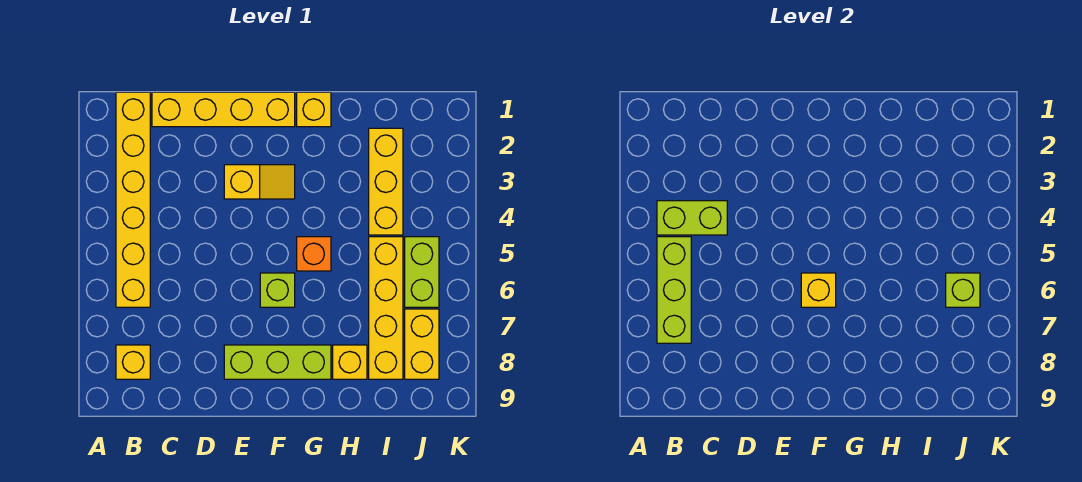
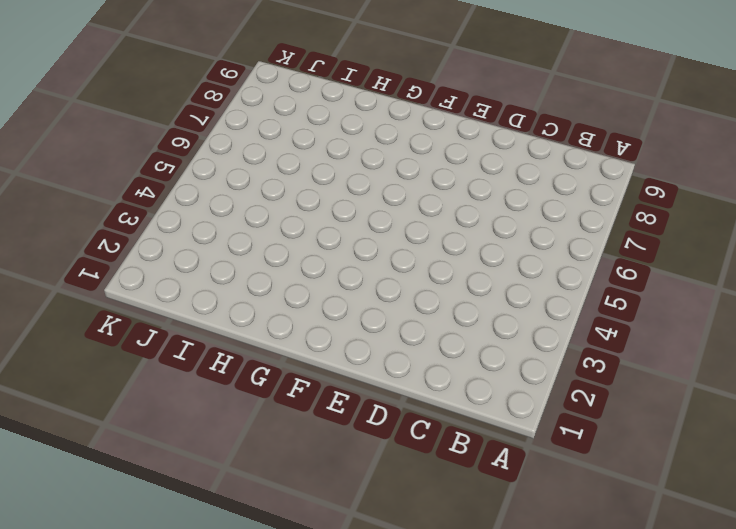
none -> yellow brick B1:B6 level 1
none -> yellow brick B8 level 1
none -> yellow brick C1:F1 level 1

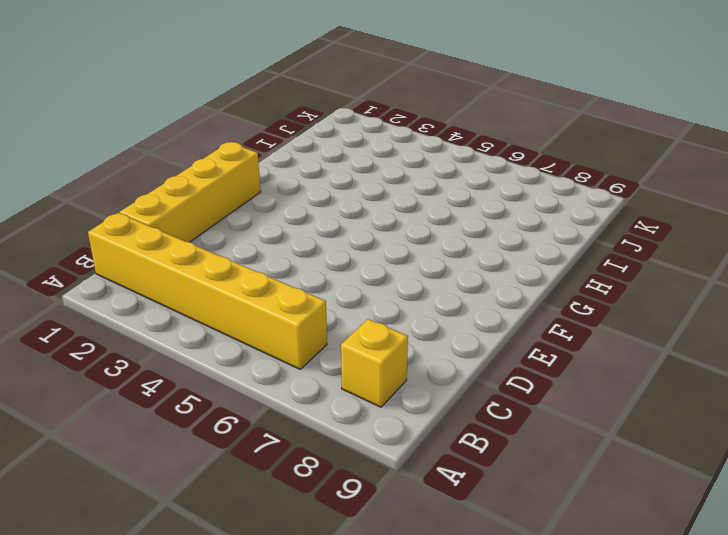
none -> yellow slope E3:F3 level 1 top E
none -> lime brick E8:G8 level 1
none -> lime brick F6 level 1

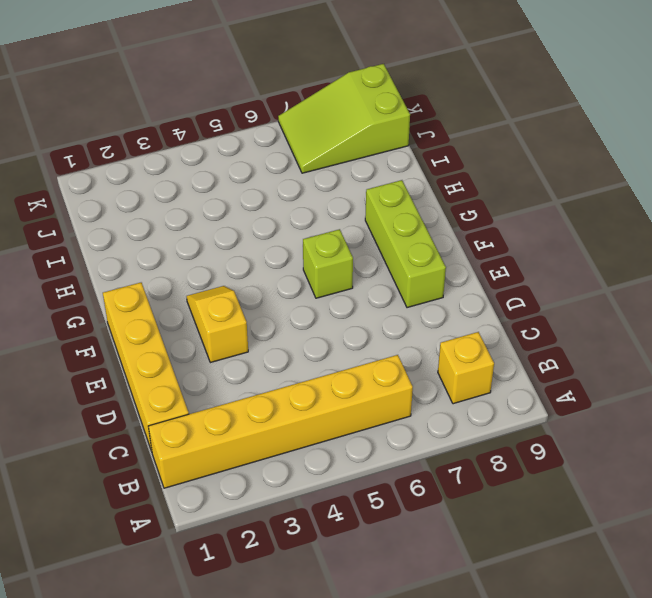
lime slope J7:K9 level 1 top 9 -> yellow brick J7:J8 level 1
none -> yellow brick G1 level 1
none -> orange brick G5 level 1
none -> yellow brick H8 level 1

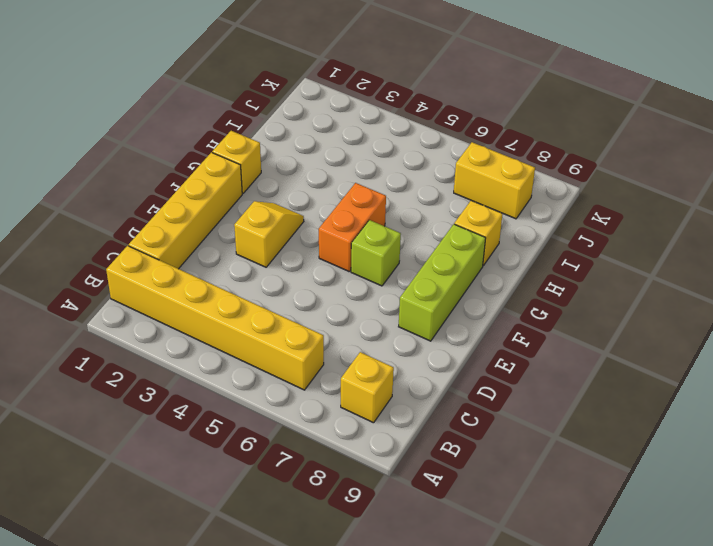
orange brick F5:G5 level 1 -> orange brick G5 level 1
none -> yellow brick I2:I4 level 1
none -> yellow brick I5:I8 level 1
none -> lime brick J5:J6 level 1

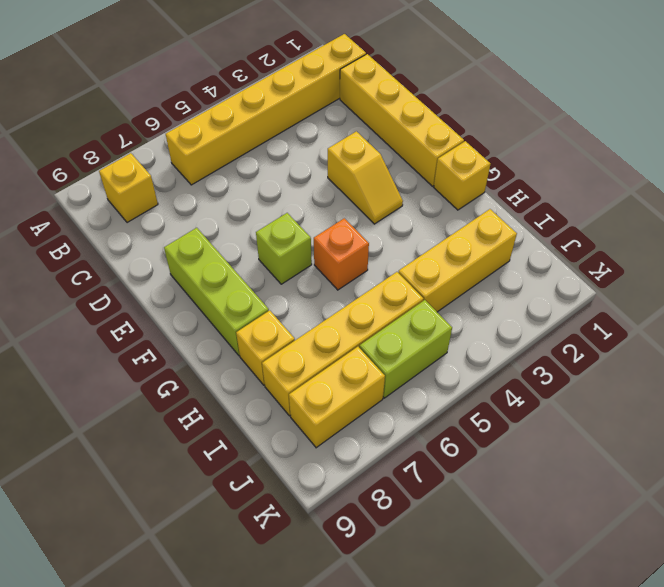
none -> lime brick B4:C4 level 2
none -> lime brick B5:B7 level 2
none -> yellow brick F6 level 2

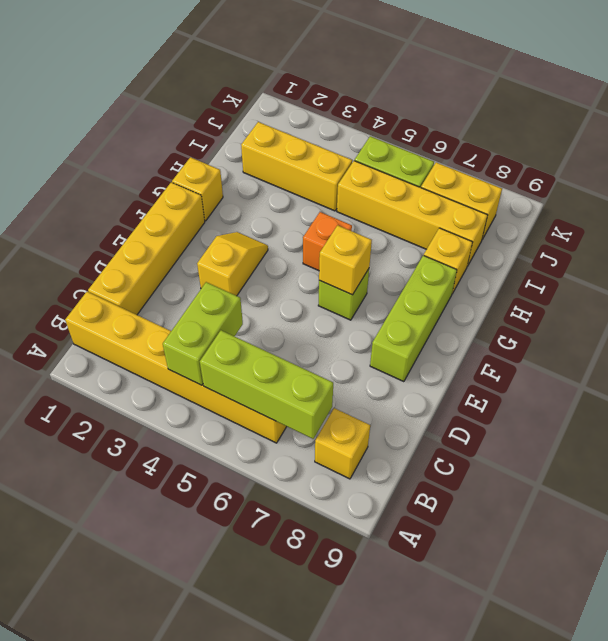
none -> lime brick J6 level 2

